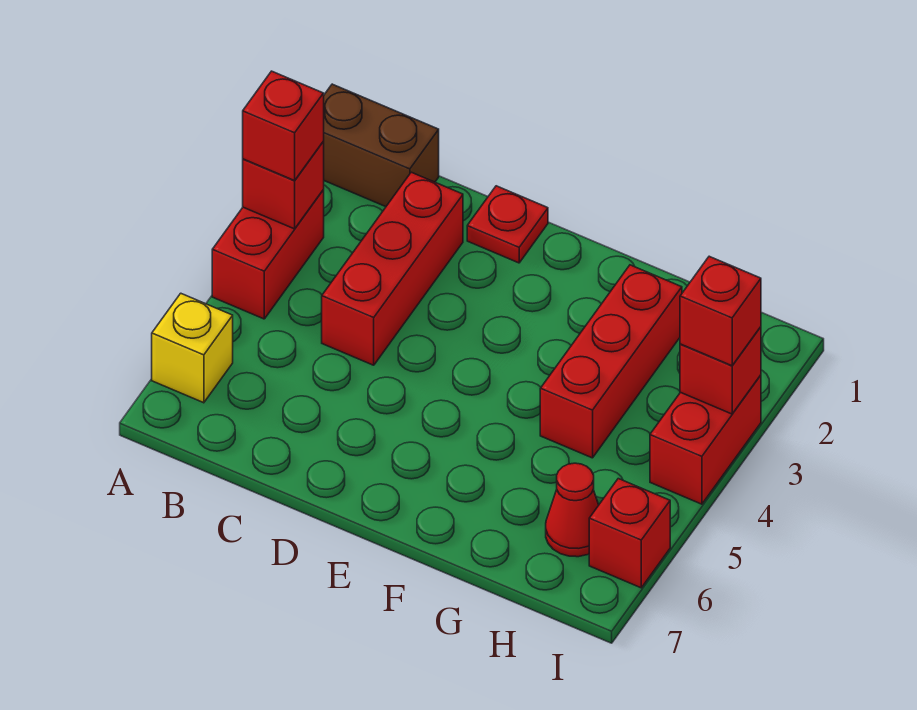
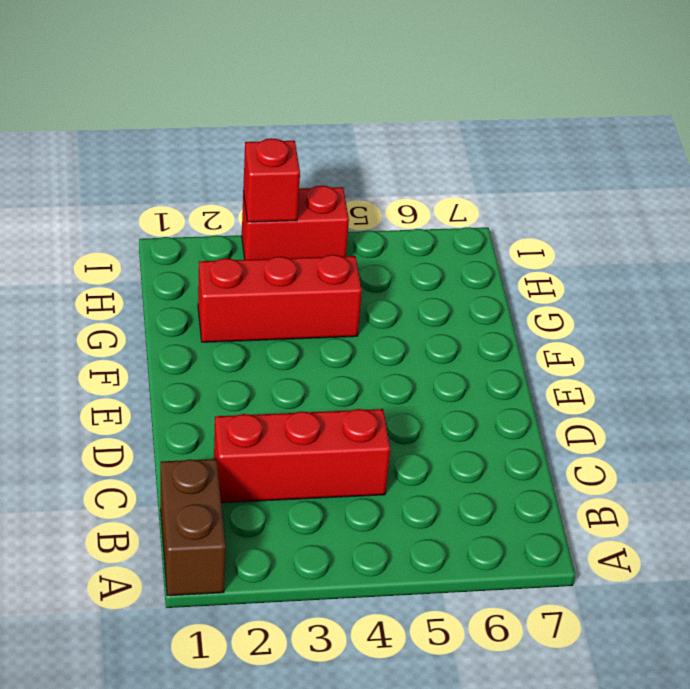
none -> red brick A3:A4 level 1
none -> yellow brick A6 level 1
none -> red plate D1 level 1

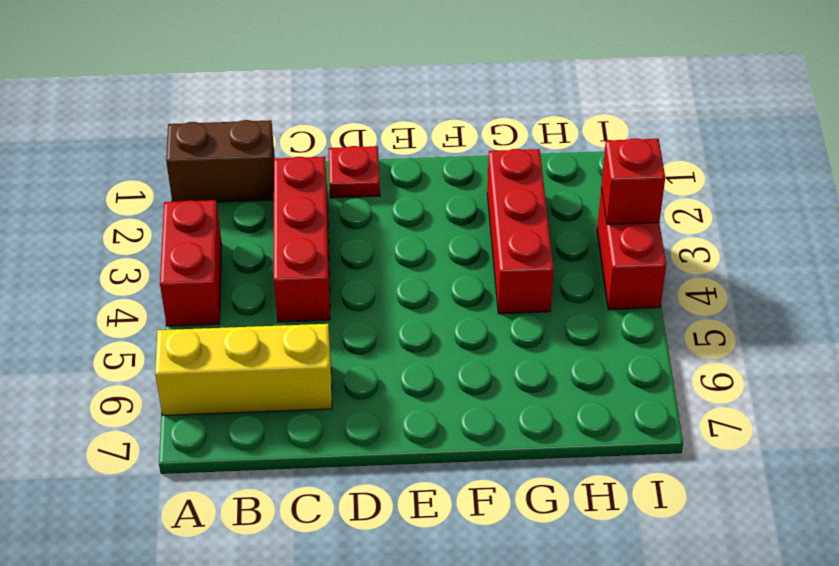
yellow brick A6:C6 level 1 -> yellow brick A6 level 1
none -> red cone H6 level 1
none -> red brick I6 level 1
none -> red brick A3 level 2

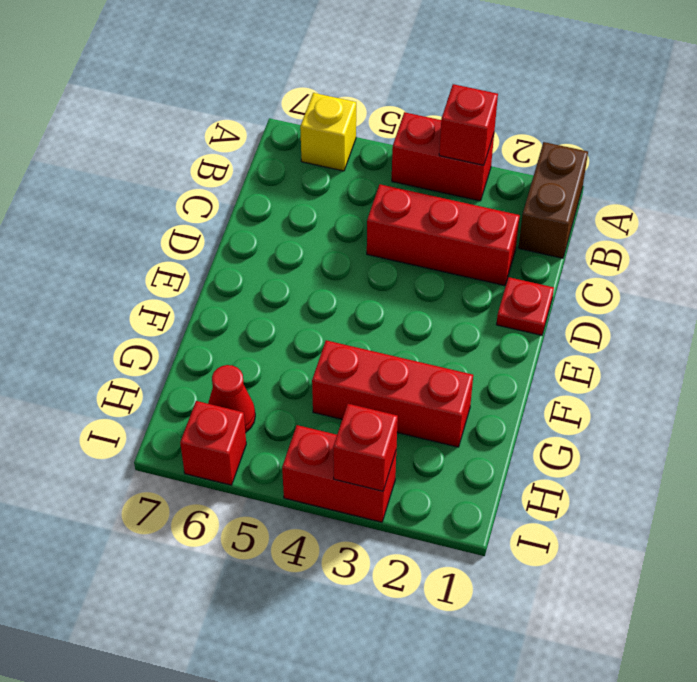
none -> red brick A3 level 3
none -> red brick I3 level 3

